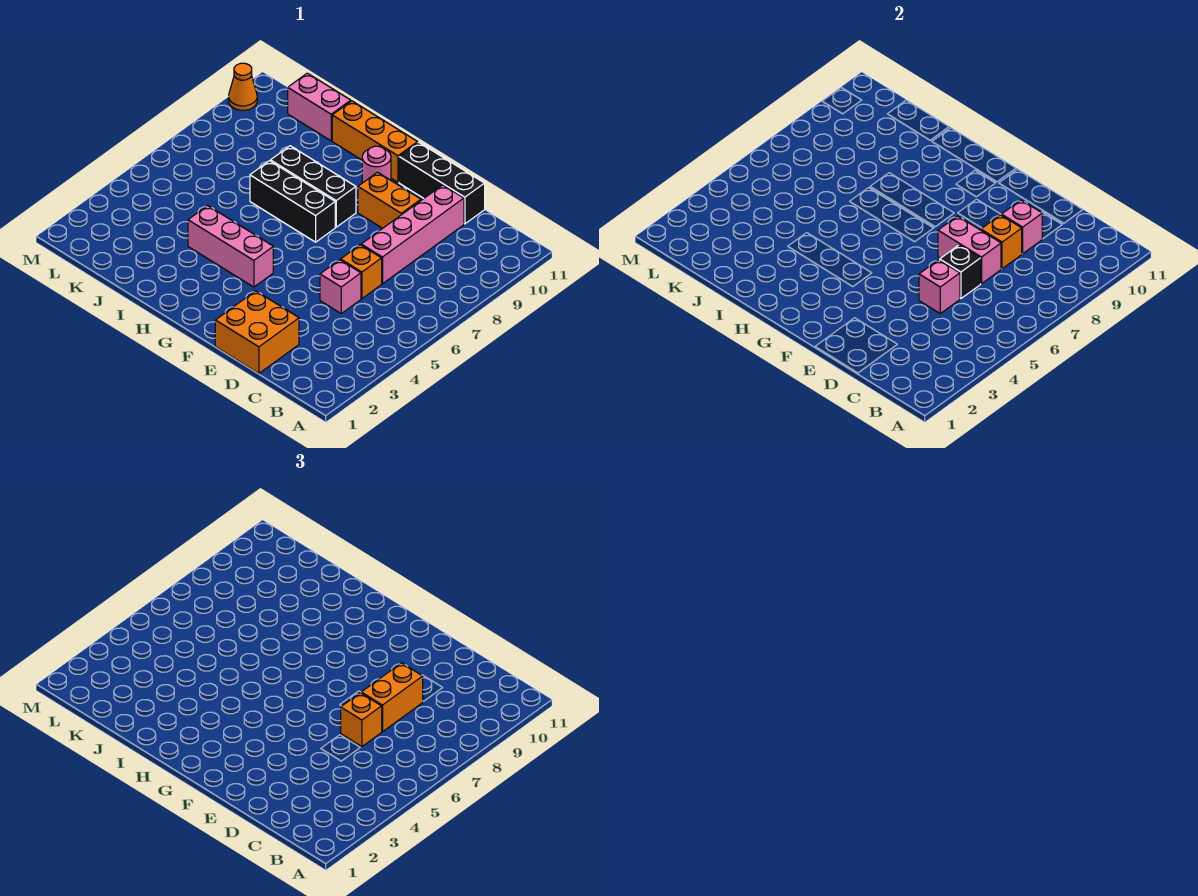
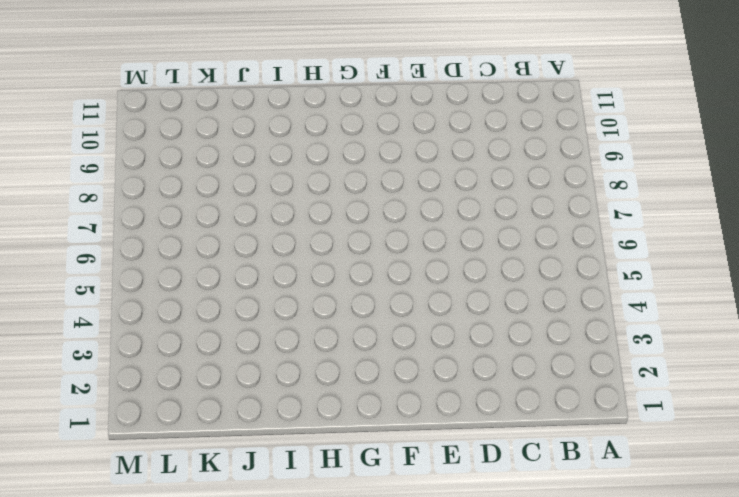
none -> orange brick D1:E2 level 1
none -> pink brick D5 level 1
none -> orange brick D6 level 1

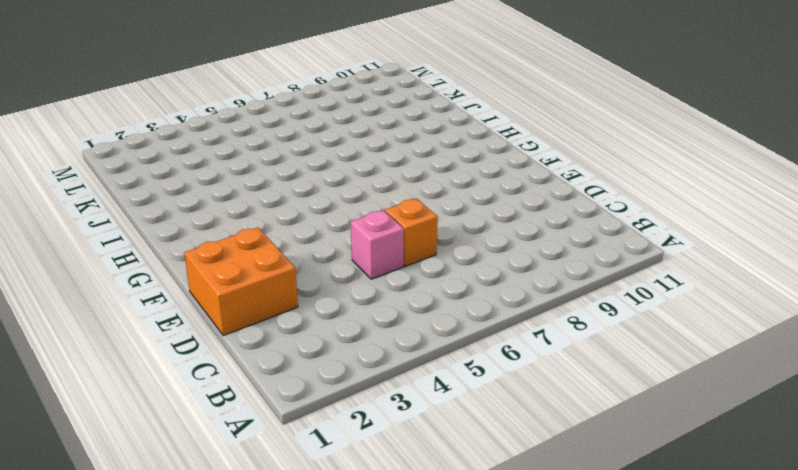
none -> pink brick D7:D10 level 1
none -> black brick D11:F11 level 1
none -> orange brick E9:F9 level 1

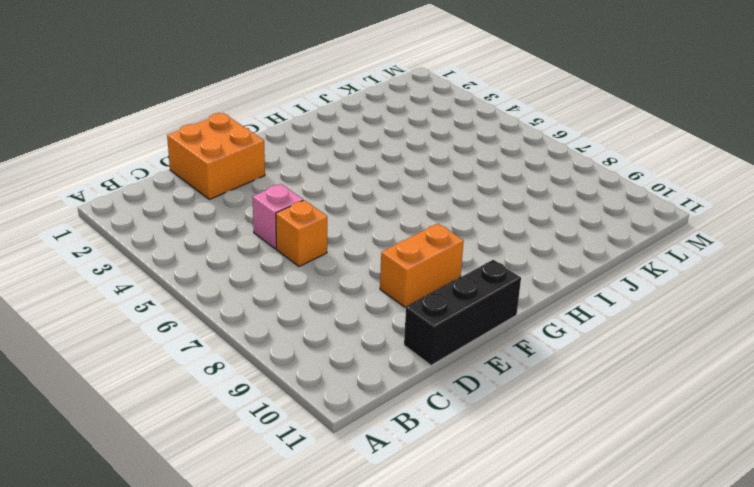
none -> pink brick D7:D10 level 1
none -> pink brick G4:I4 level 1
none -> black brick G7:I7 level 1

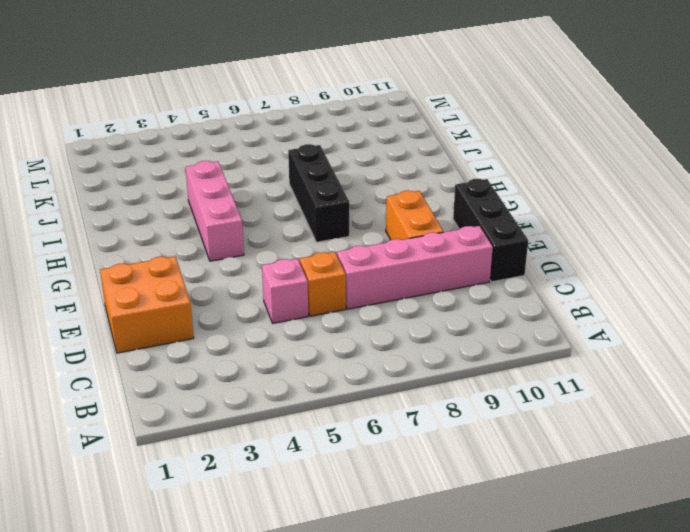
none -> black brick G8:I8 level 1
none -> pink round brick G10 level 1
none -> orange brick G11:I11 level 1

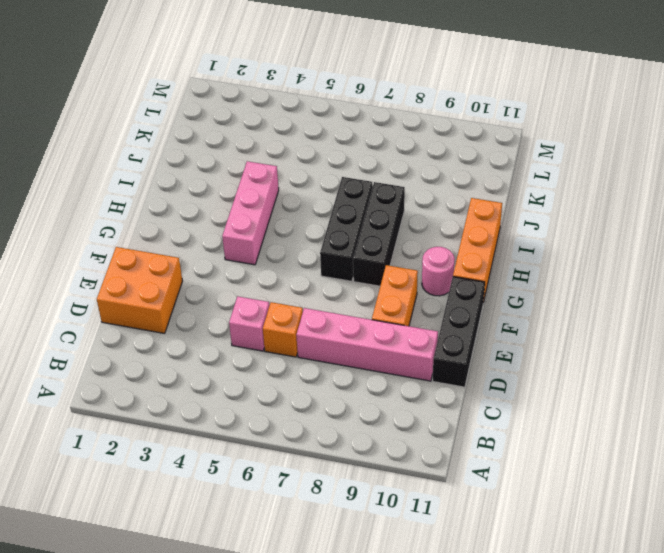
none -> pink brick J11:K11 level 1
none -> orange cone M10 level 1
none -> pink brick D5 level 2

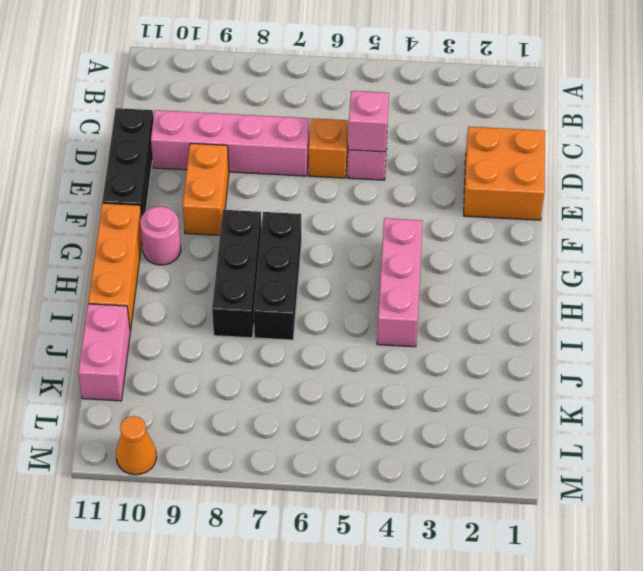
none -> black brick D6 level 2
none -> pink brick D7:E7 level 2
none -> orange brick D8 level 2

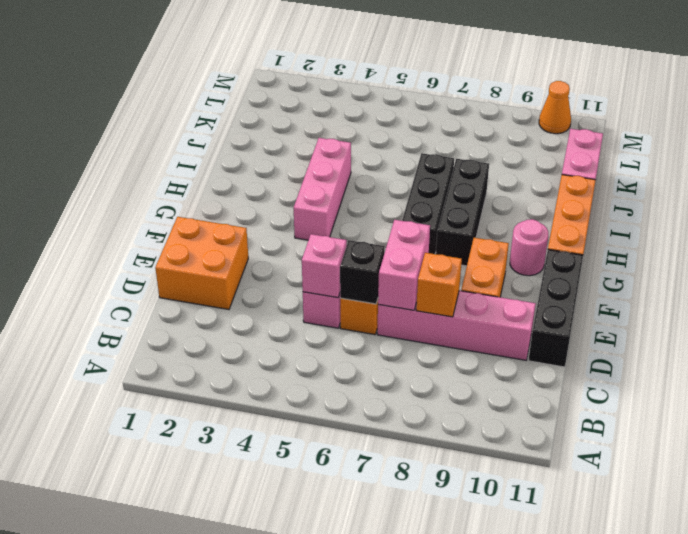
none -> pink brick D9 level 2
none -> orange brick D6 level 3
none -> orange brick D7:D8 level 3

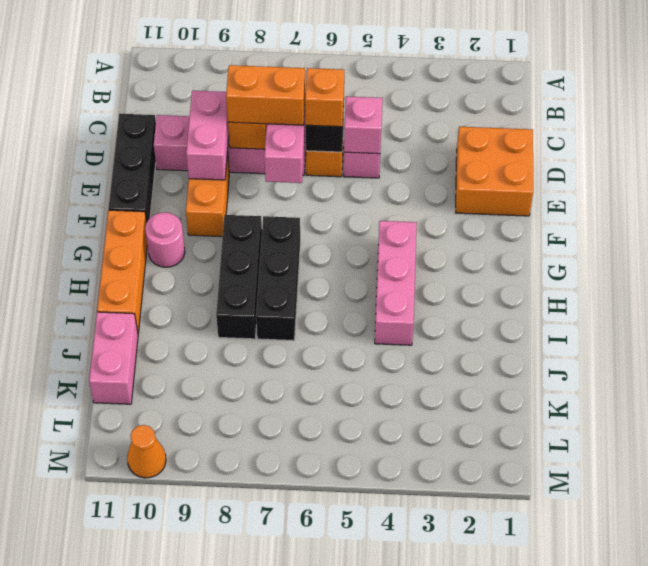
pink brick D9:E9 level 2 -> pink brick D9 level 2

